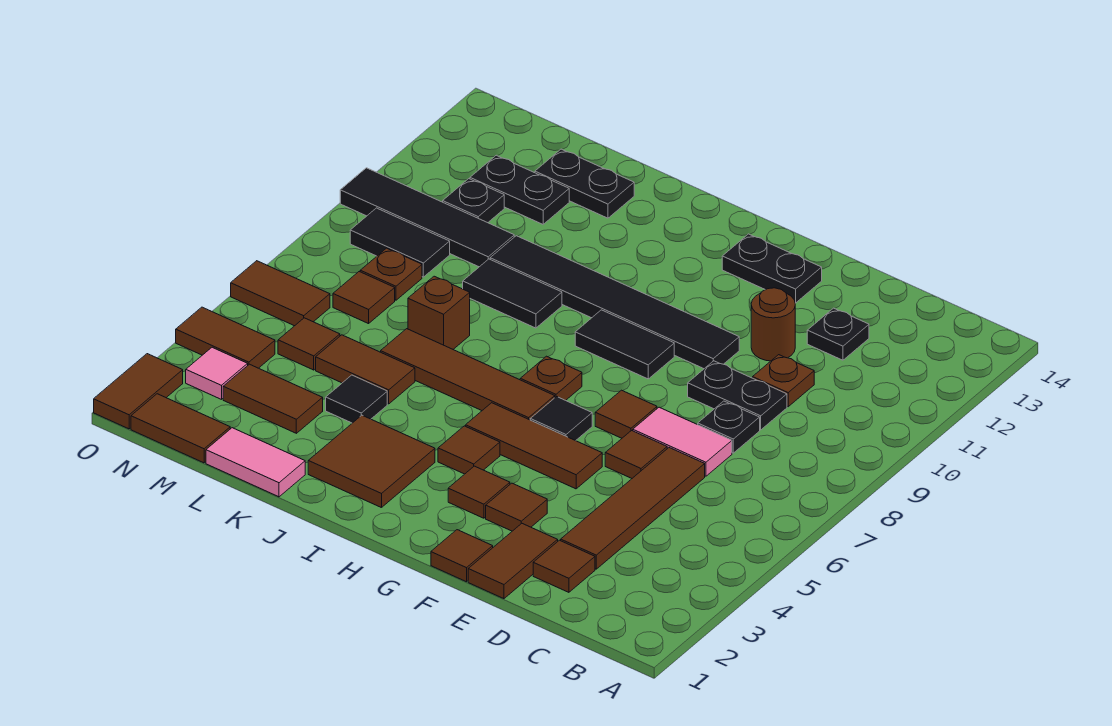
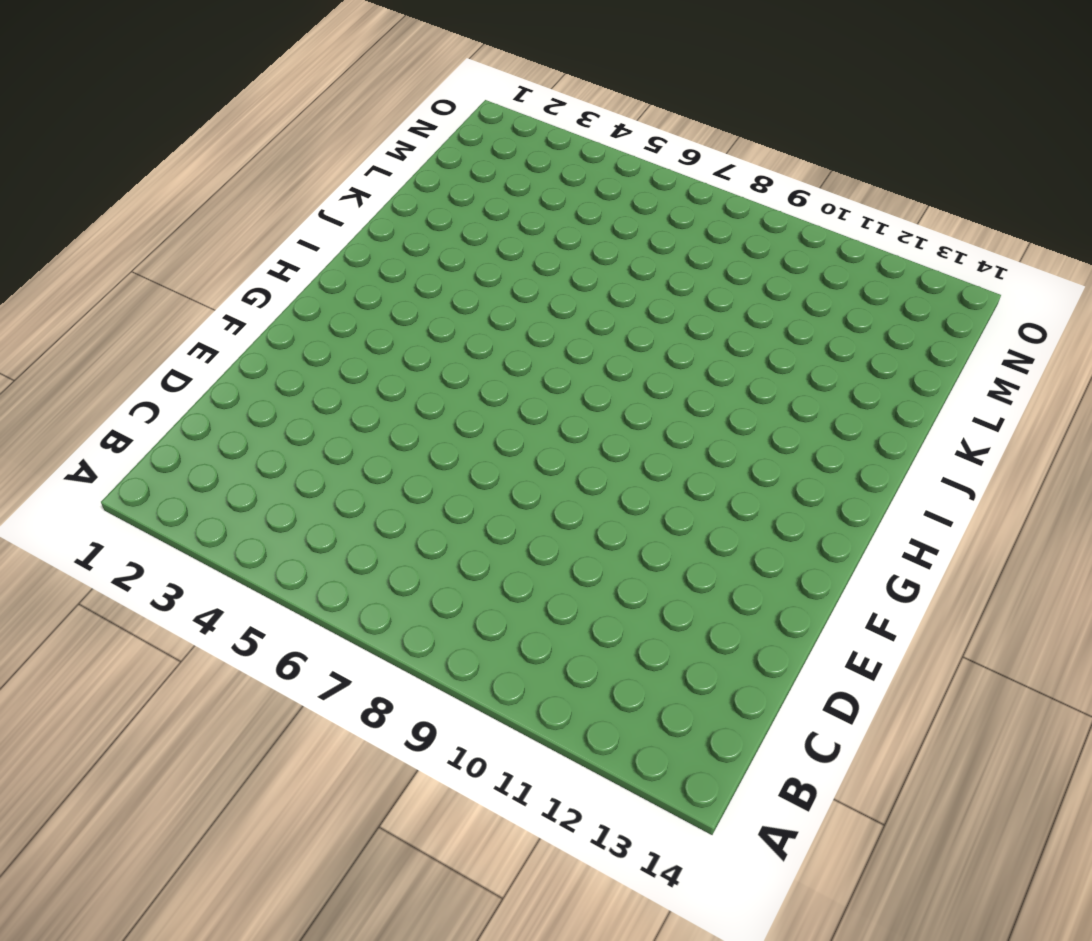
none -> brown tile D2 level 1
none -> brown tile D3:D6 level 1
none -> pink tile D7:E7 level 1
none -> black plate D8 level 1

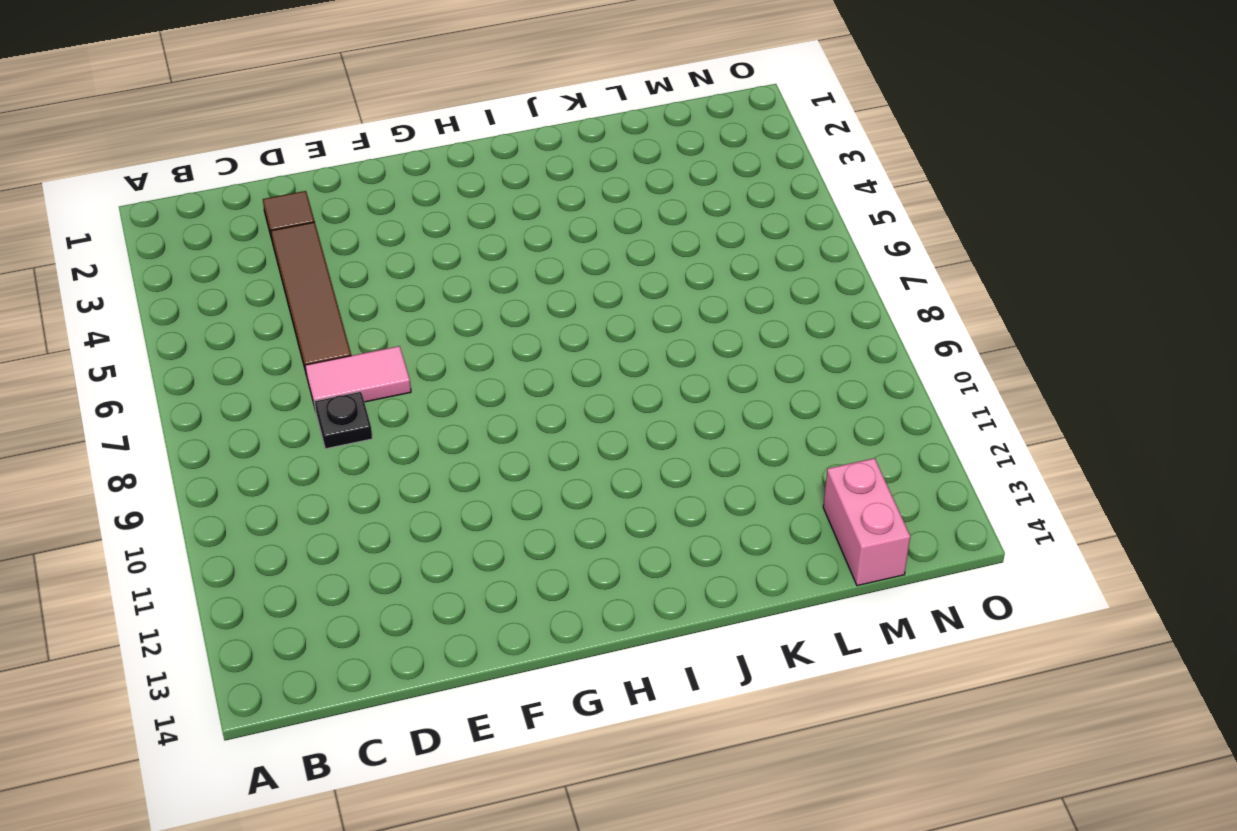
pink brick M13:M14 level 1 -> none
none -> black plate D9:E9 level 1
none -> brown plate D10 level 1
none -> black plate D12 level 1
none -> brown tile E1:E2 level 1

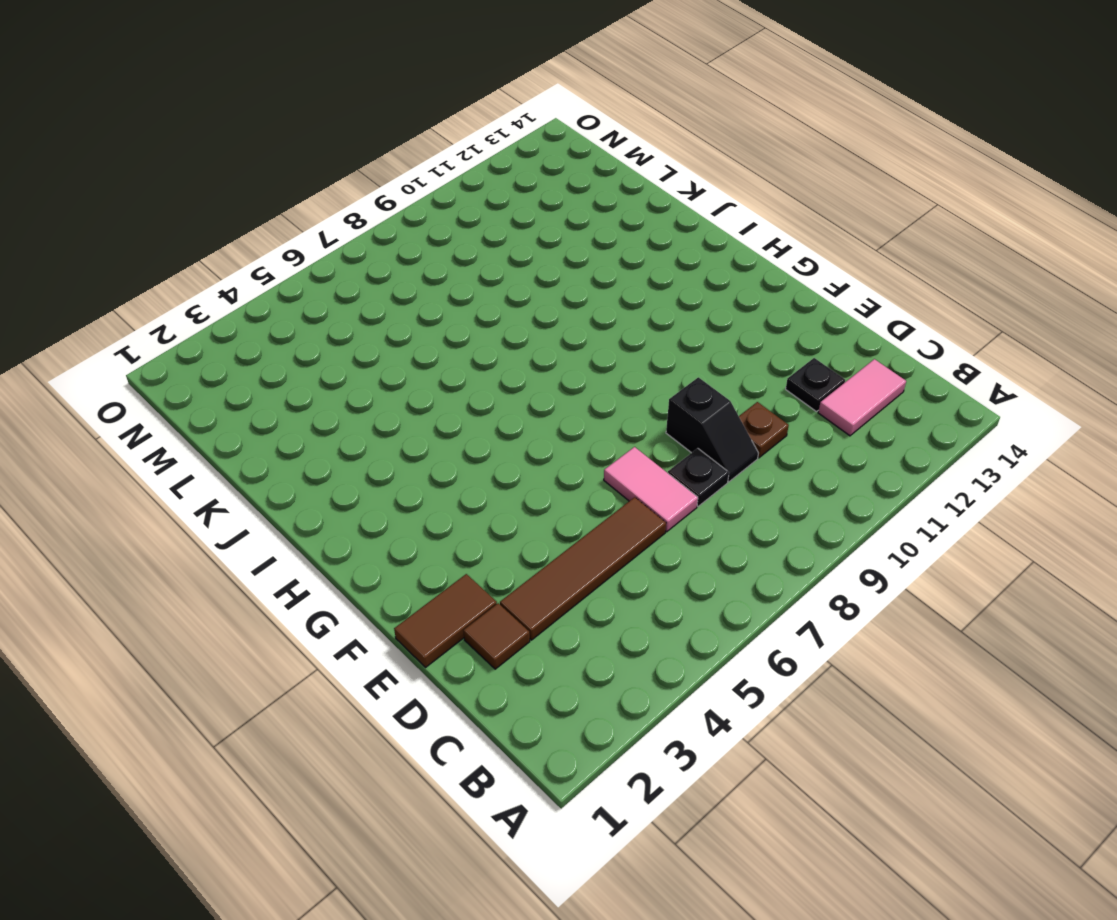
pink tile C12:C13 level 1 -> pink tile K1:L1 level 1
black slope D9:E9 level 1 top E -> black plate D9:E9 level 1
none -> brown tile E6 level 1
none -> brown round brick E11 level 1
none -> brown tile F1 level 1
none -> brown tile F3 level 1

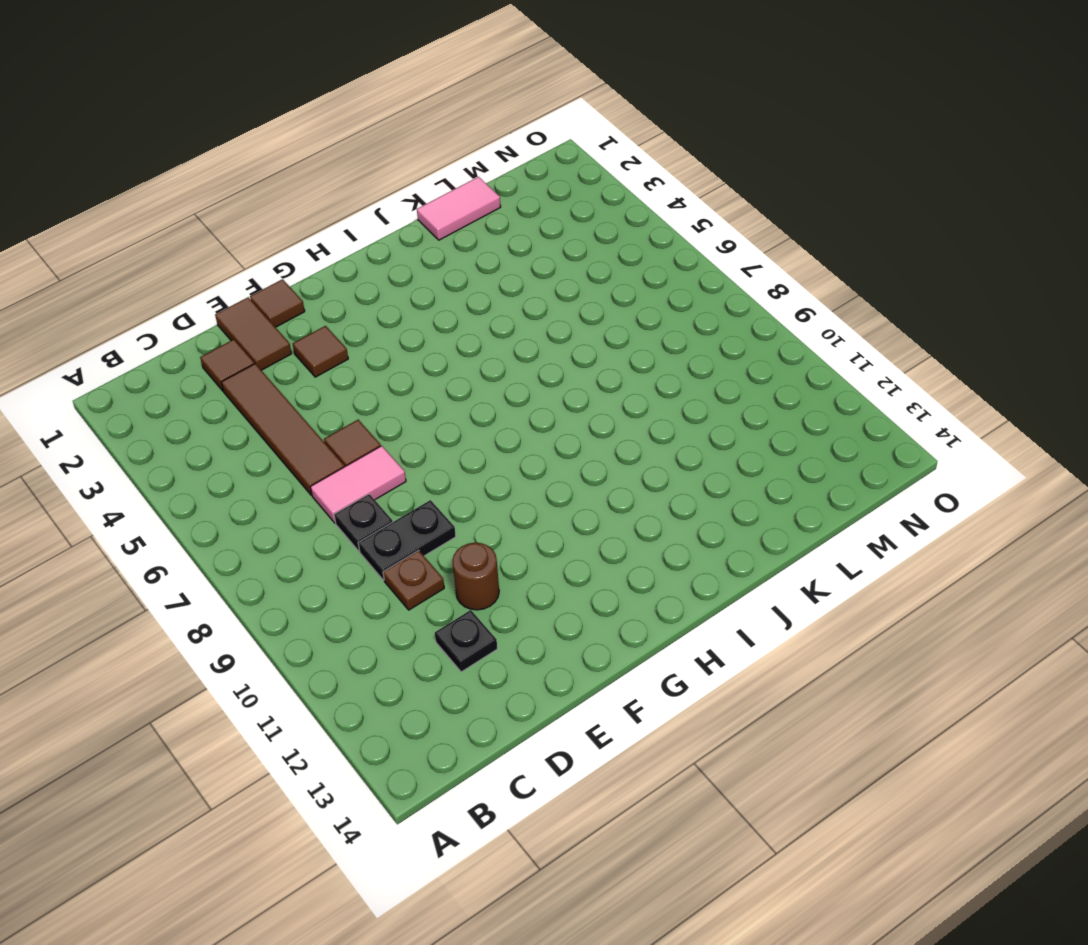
none -> brown tile F5:H5 level 1
none -> brown tile F7 level 1
none -> black tile F10:K10 level 1
none -> black plate F13:G13 level 1

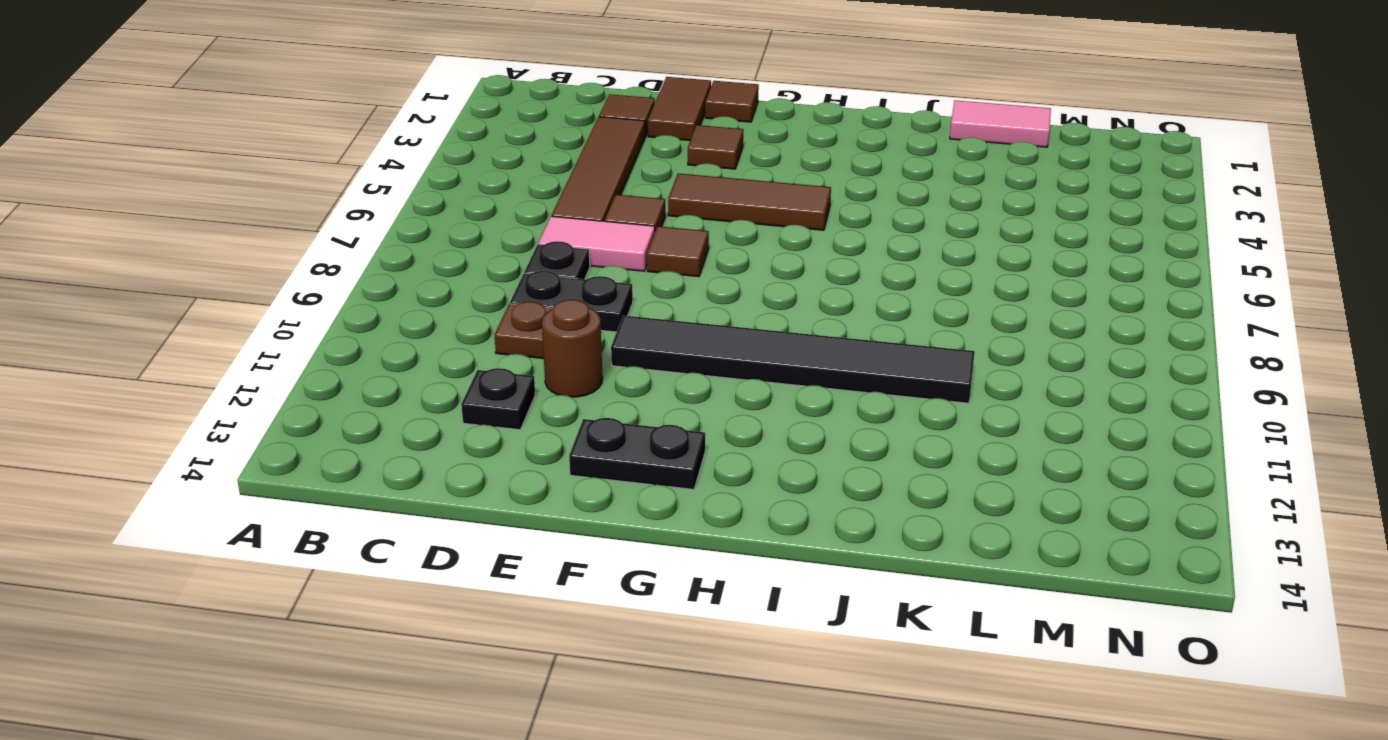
none -> brown tile G3 level 1
none -> black tile G6 level 1
none -> black tile G9:H9 level 1
none -> brown tile H4 level 1

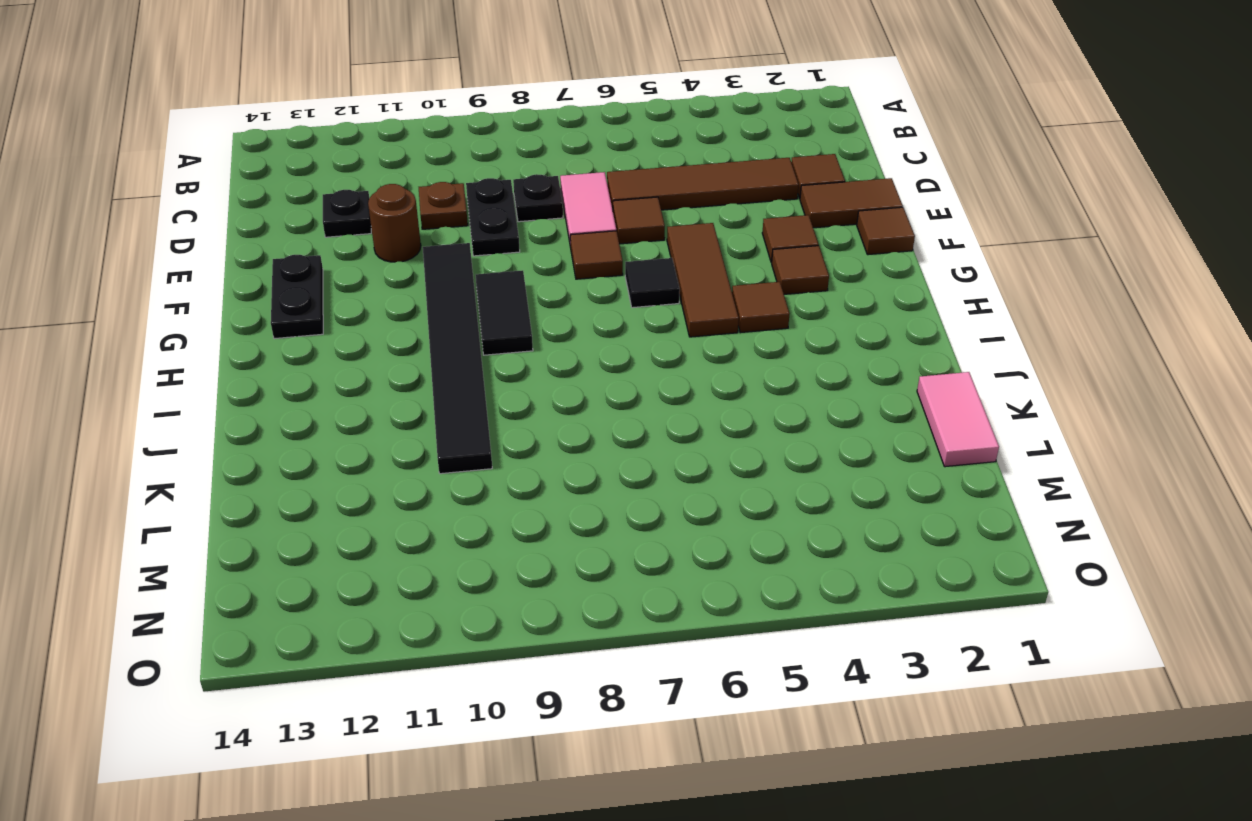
none -> brown tile H6:K6 level 1
none -> brown plate H7 level 1
none -> brown tile I2:J3 level 1
none -> black tile J9:K9 level 1

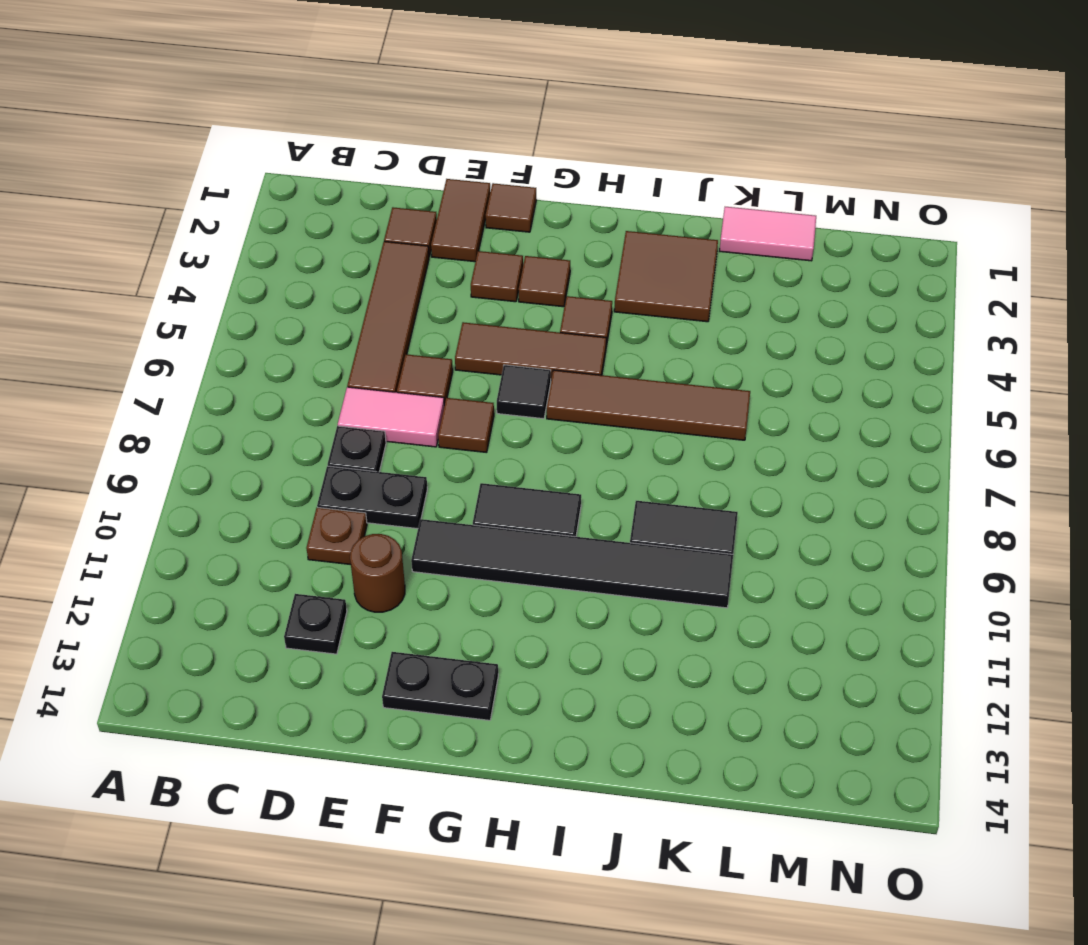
none -> brown plate H7 level 1
none -> black tile K4 level 1
none -> brown tile K5:L5 level 1
none -> brown brick K7 level 1

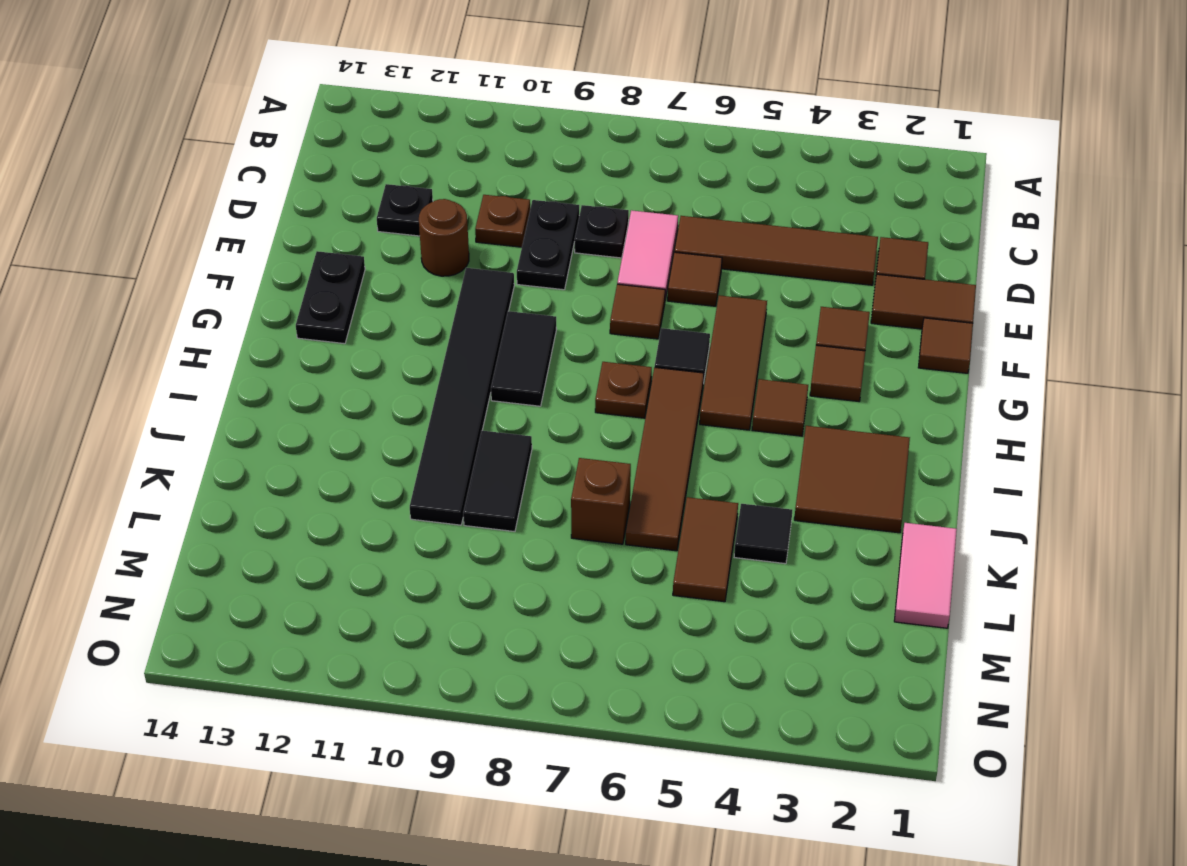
none -> black plate K13:L13 level 1
none -> brown tile L3:M3 level 1
none -> black tile L10:O10 level 1
none -> black plate L12:M12 level 1

